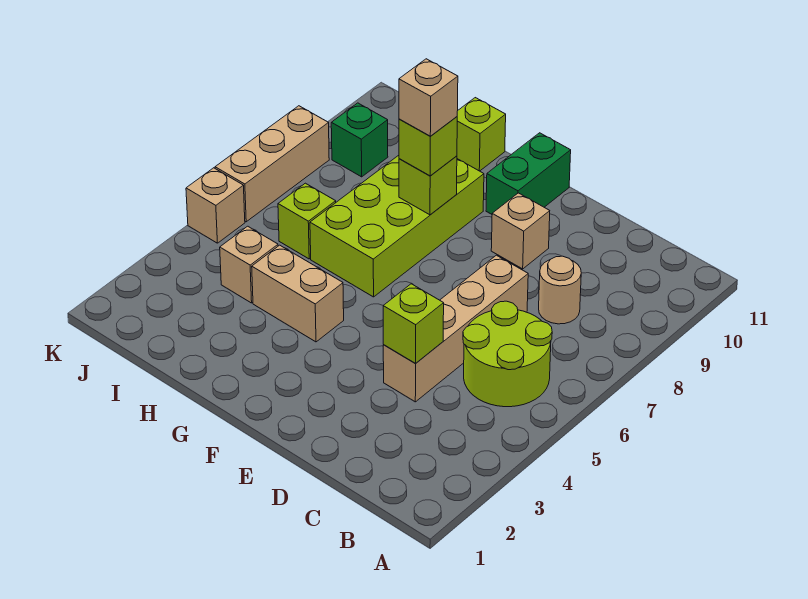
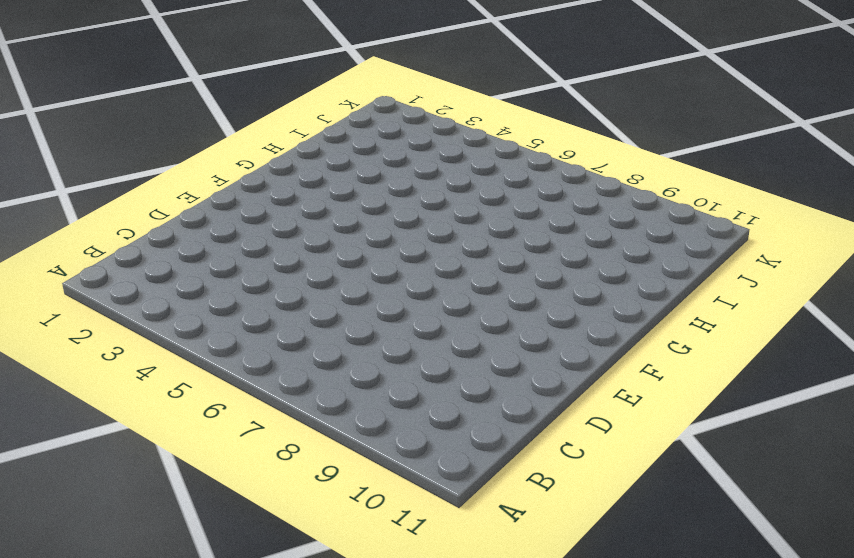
none -> lime round brick B5:C6 level 1
none -> tan round brick C8 level 1
none -> tan brick D4:D7 level 1

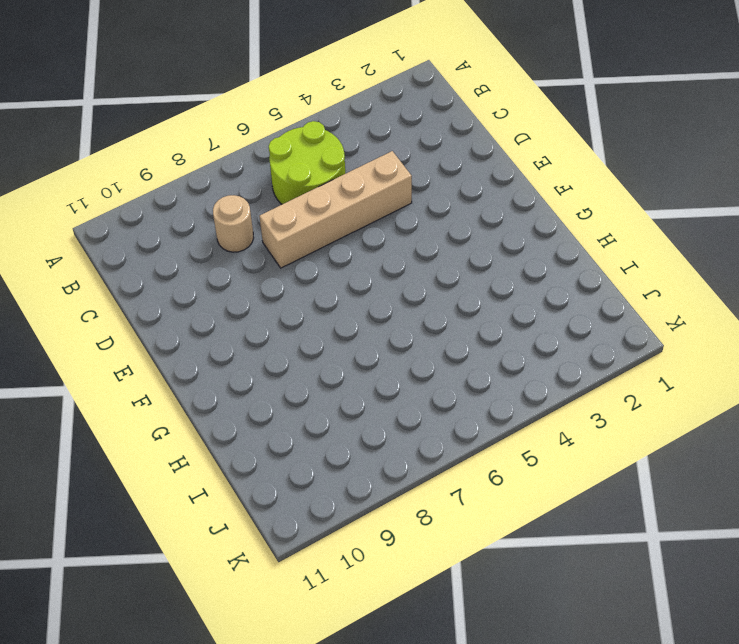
none -> tan brick E9 level 1
none -> green brick F10:F11 level 1
none -> tan brick G4:H4 level 1

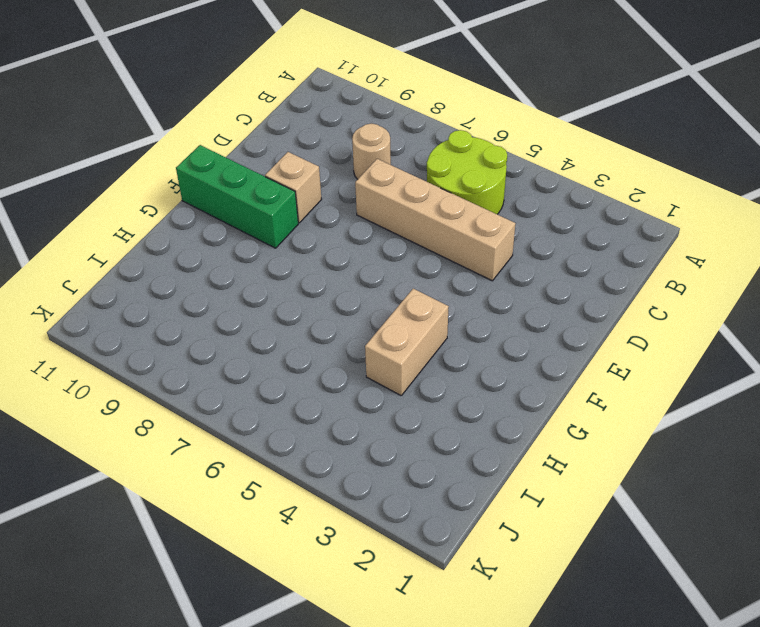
green brick F9:F11 level 1 -> green brick F10:F11 level 1
none -> lime brick G6:H9 level 1
none -> lime brick H11 level 1
none -> tan brick I4 level 1

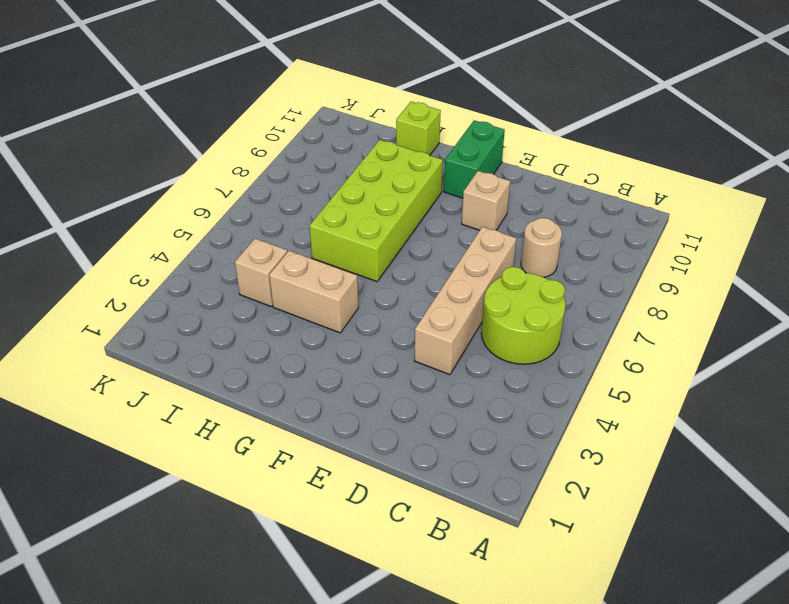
none -> lime brick I6 level 1
none -> green brick J9 level 1
none -> tan brick K5 level 1

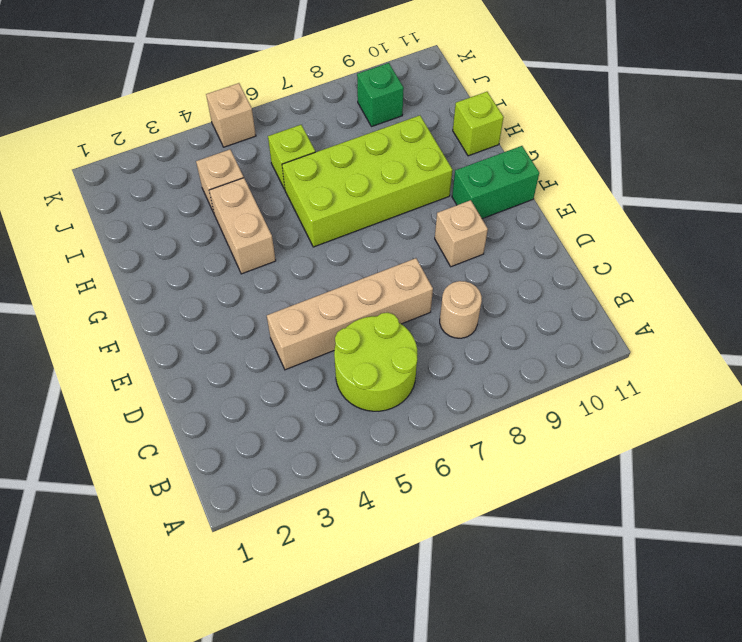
none -> tan brick K6:K8 level 1
none -> lime brick D4 level 2
none -> lime brick G8 level 2

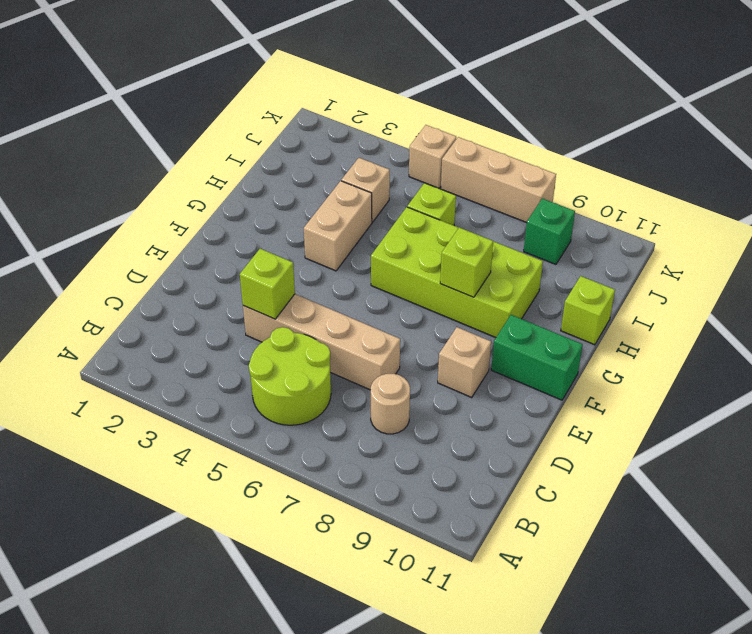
none -> lime brick G8 level 3
none -> tan brick G8 level 4

